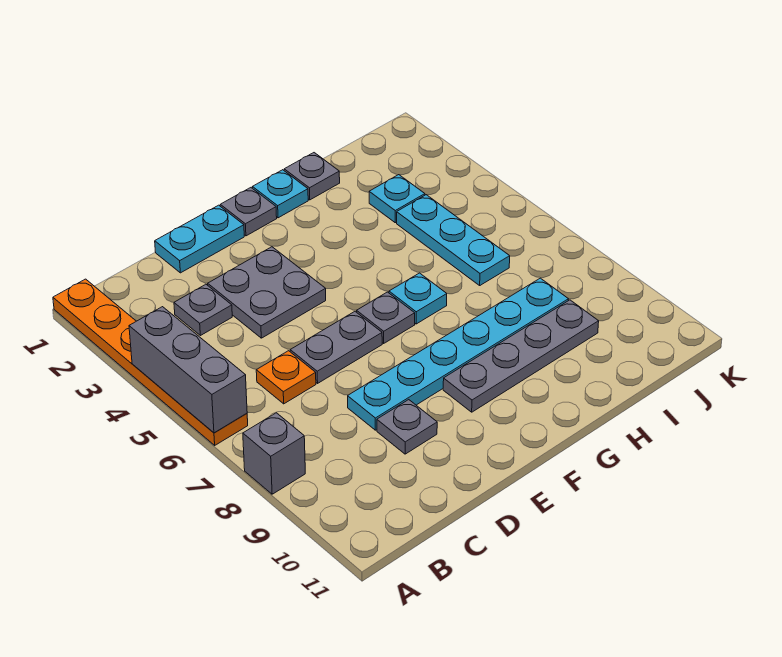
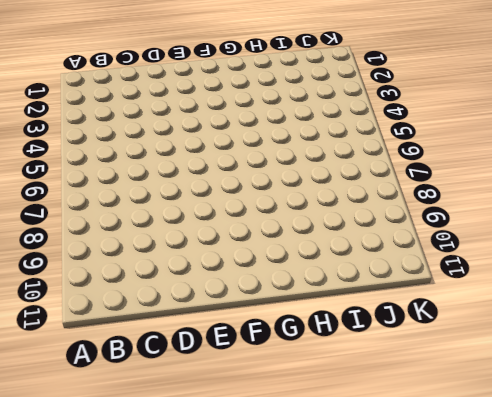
none -> orange plate A1:A6 level 1
none -> grey brick A8 level 1
none -> grey plate C3 level 1

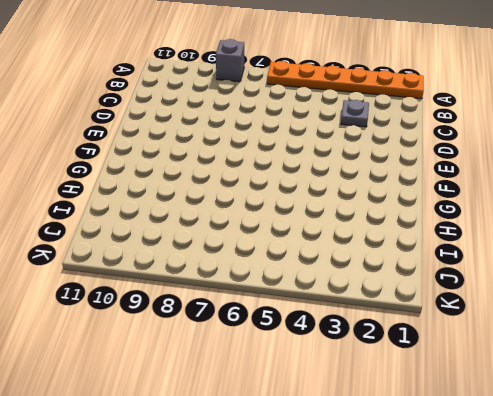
none -> orange plate C6 level 1
none -> cyan plate D1:E1 level 1
none -> grey plate D3:E4 level 1

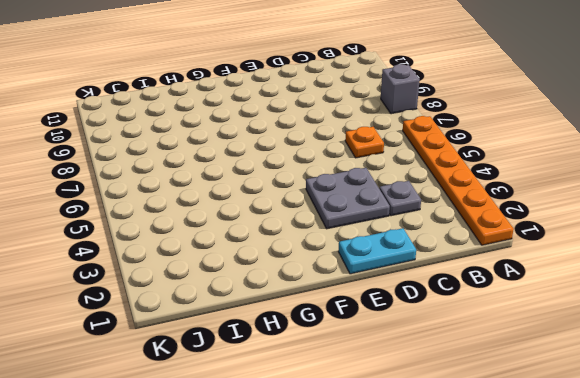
none -> grey plate D6:E6 level 1
none -> cyan plate D8:I8 level 1
none -> grey plate D9 level 1

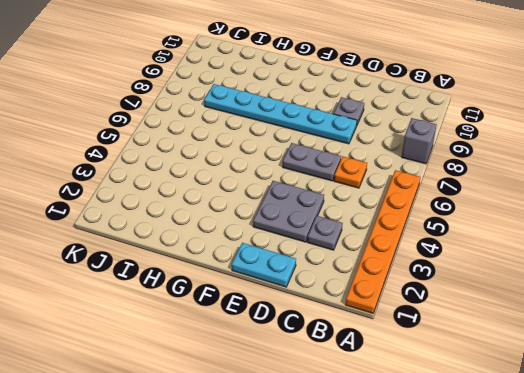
none -> grey plate F1 level 1
none -> grey plate F6 level 1
none -> grey plate F9:I9 level 1

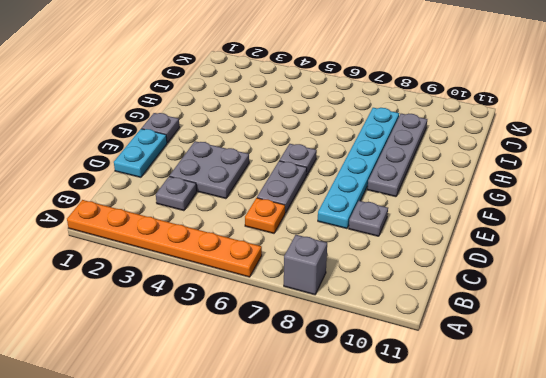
none -> cyan plate G1 level 1
none -> cyan plate G6 level 1
none -> grey plate H1 level 1

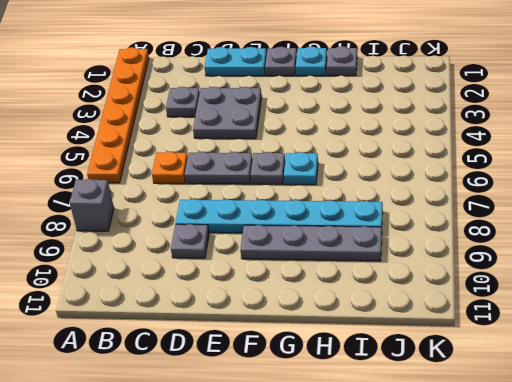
none -> cyan plate I3 level 1
none -> cyan plate I4:I6 level 1
none -> grey brick A4:A6 level 2

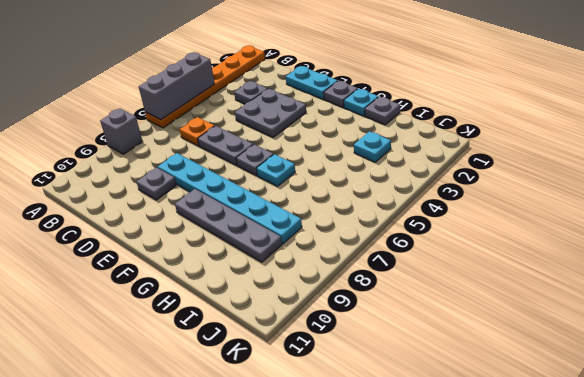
none -> cyan plate I4:I6 level 1

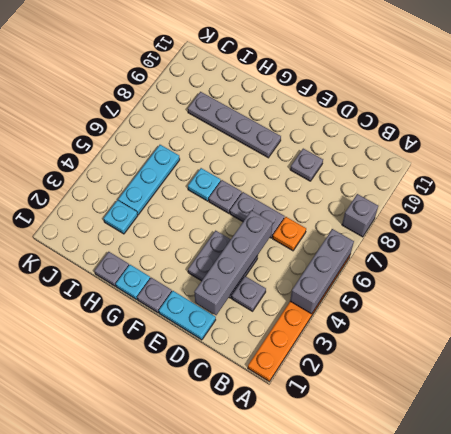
grey brick D2:D5 level 2 -> none
none -> cyan plate D8:I8 level 1

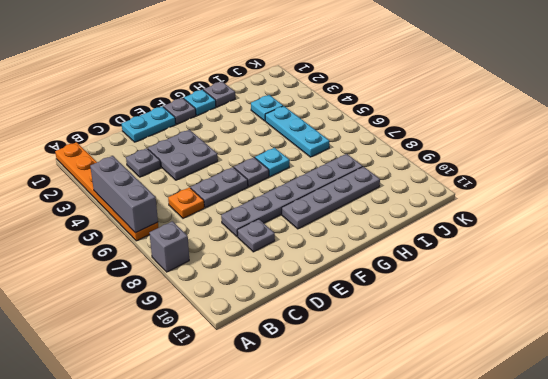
grey plate D8:I8 level 1 -> cyan plate D8:I8 level 1

